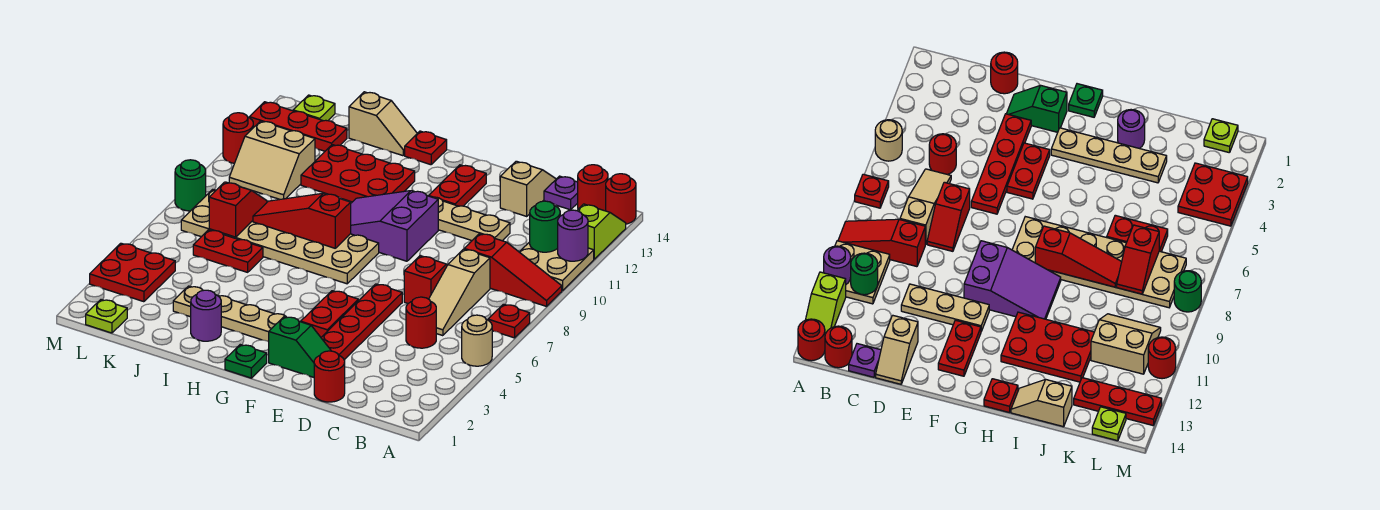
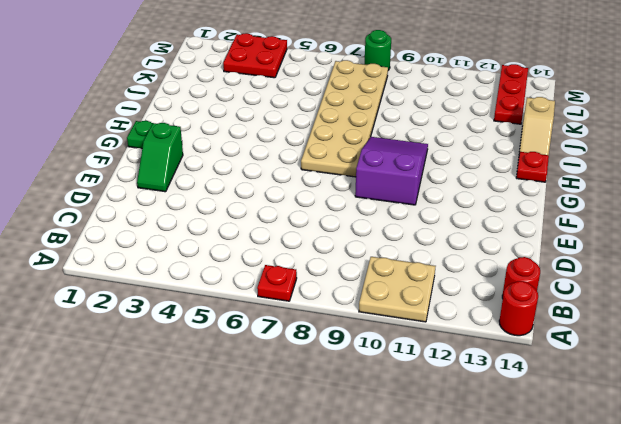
none -> tan round brick A5 level 1
none -> red slope A9:C9 level 1 top C
none -> lime slope A12:A13 level 1 top 12
none -> red round brick C5 level 1

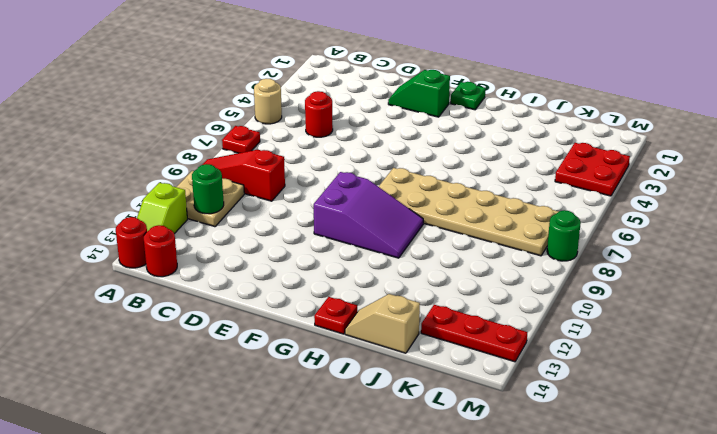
none -> tan slope C6:C8 level 1 top 8
none -> purple plate C14 level 1
none -> red round brick D1 level 1
none -> red slope D7:D8 level 1 top 7

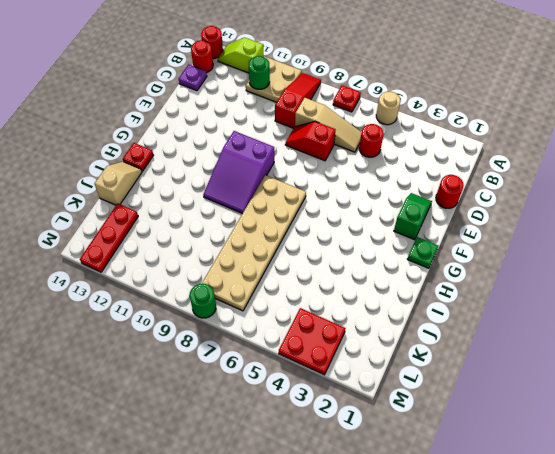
none -> tan plate D11:F11 level 1
none -> tan slope D13:D14 level 1 top 13
none -> red plate E3:E6 level 1
none -> red plate F4:F5 level 1

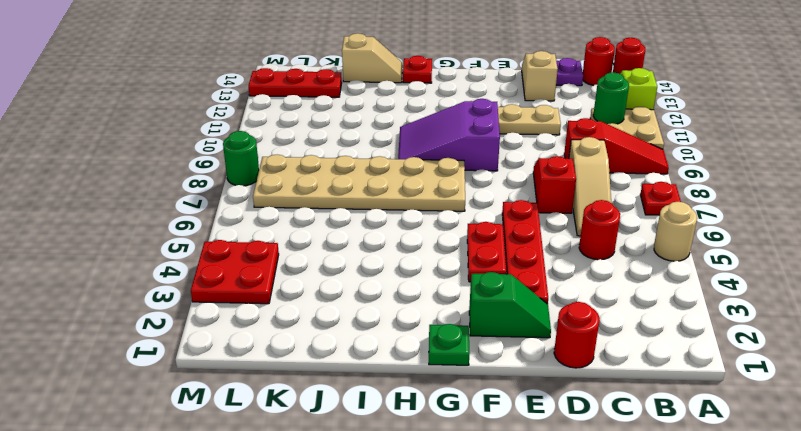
none -> red plate F12:F13 level 1
none -> tan plate G3:J3 level 1
none -> red plate H11:J12 level 1
none -> purple round brick I2 level 1

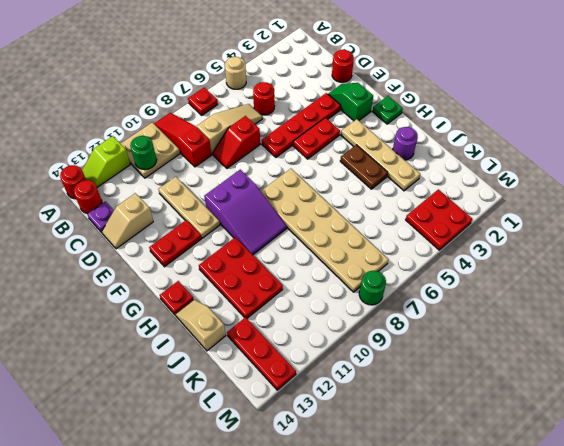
brown plate H4:I4 level 1 -> none
none -> red plate J6:K6 level 1
none -> tan slope K10:L11 level 1 top 11
none -> lime plate L1 level 1
none -> lime plate L14 level 1

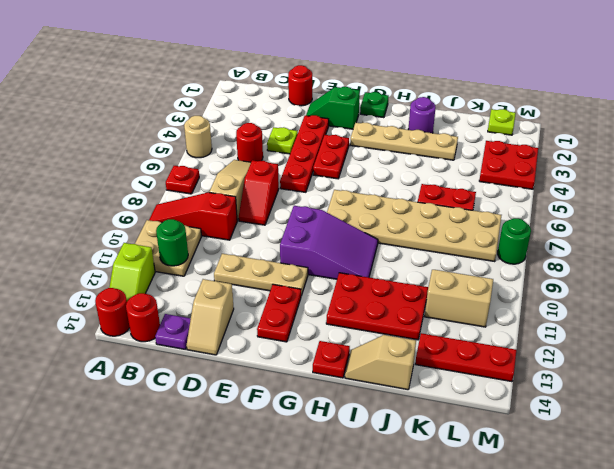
lime plate D4 level 1 -> lime plate L14 level 1
none -> red round brick M11 level 1
none -> purple round brick A11 level 2
none -> red slope H8:J8 level 2 top H
none -> red slope K7:K8 level 2 top 7

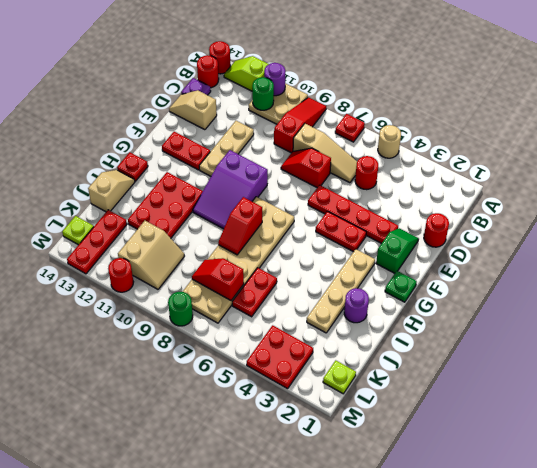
red slope H8:I8 level 2 top H -> red slope H8:J8 level 2 top H

